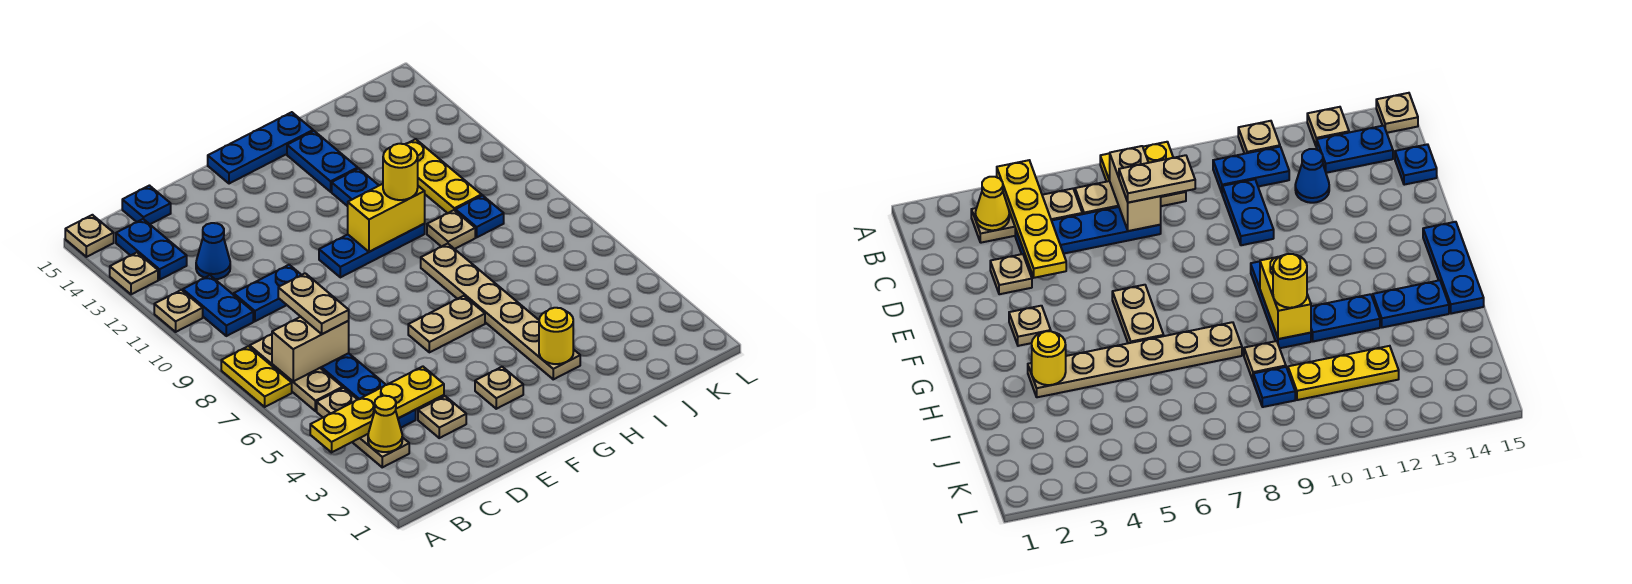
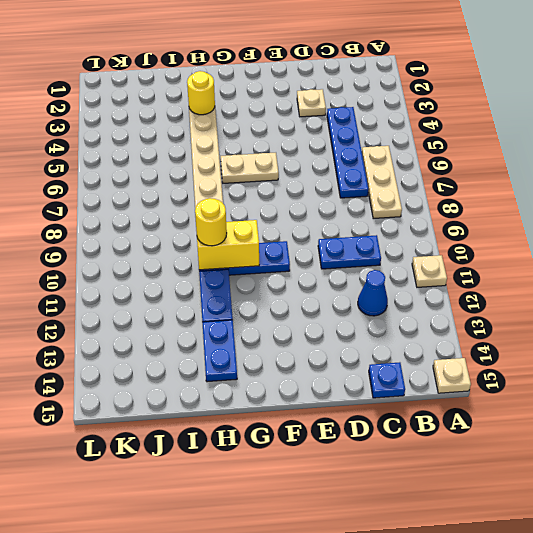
none -> yellow plate A7:A8 level 1
none -> tan plate A13 level 1
none -> tan plate B3:B5 level 1
none -> blue plate B10:B11 level 1

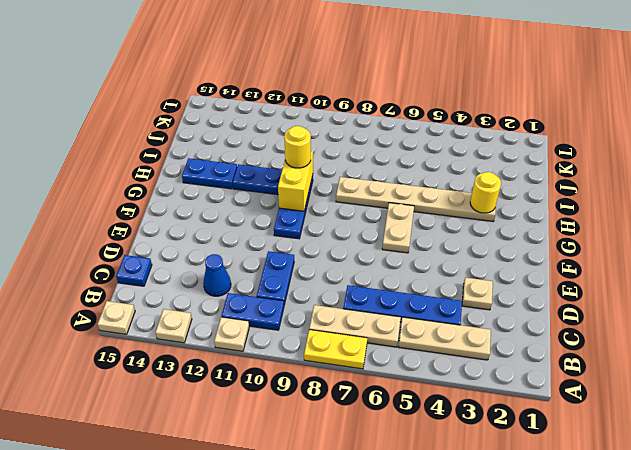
none -> blue plate B13:B14 level 1
none -> tan plate F3 level 1
none -> blue plate F15:H15 level 1
none -> tan plate I9 level 1

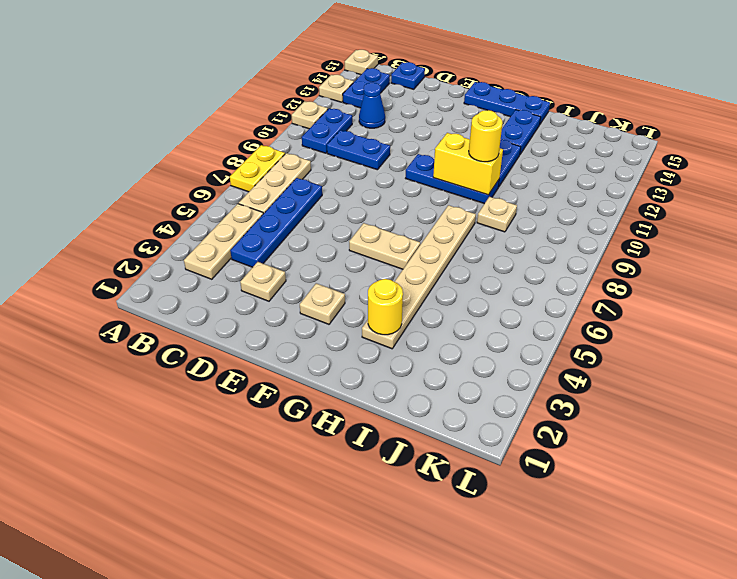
none -> blue plate J9 level 1
none -> yellow plate J10:J12 level 1
none -> yellow plate A4:D4 level 2
none -> yellow cone B3 level 2

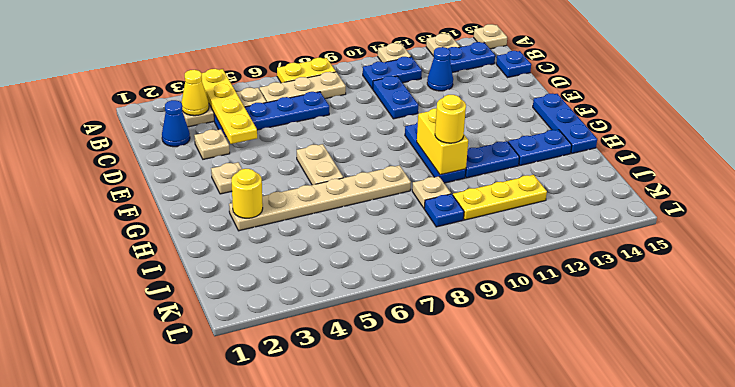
blue cone C2 level 1 -> none
none -> tan brick B7:C7 level 2
none -> tan plate C7:C8 level 3

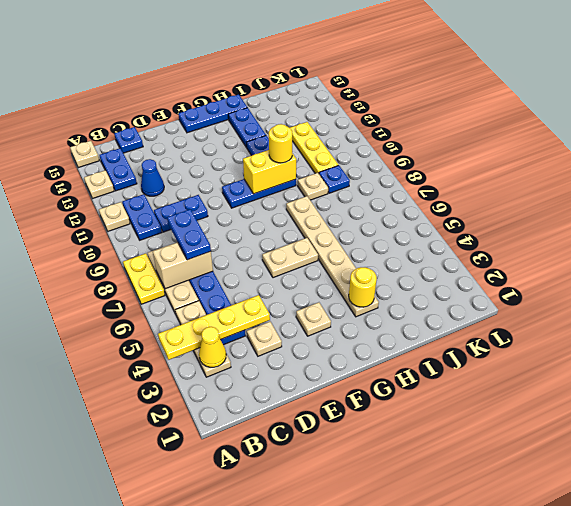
blue plate C7:C8 level 3 -> tan plate C7:C8 level 3

